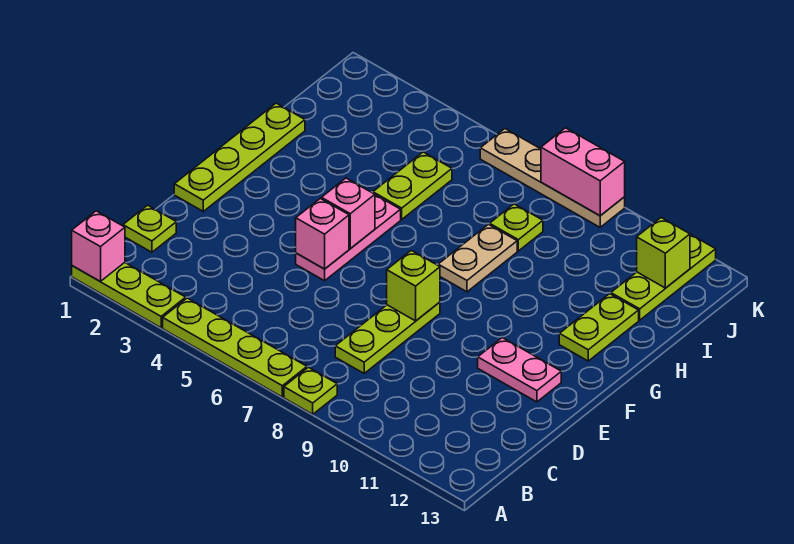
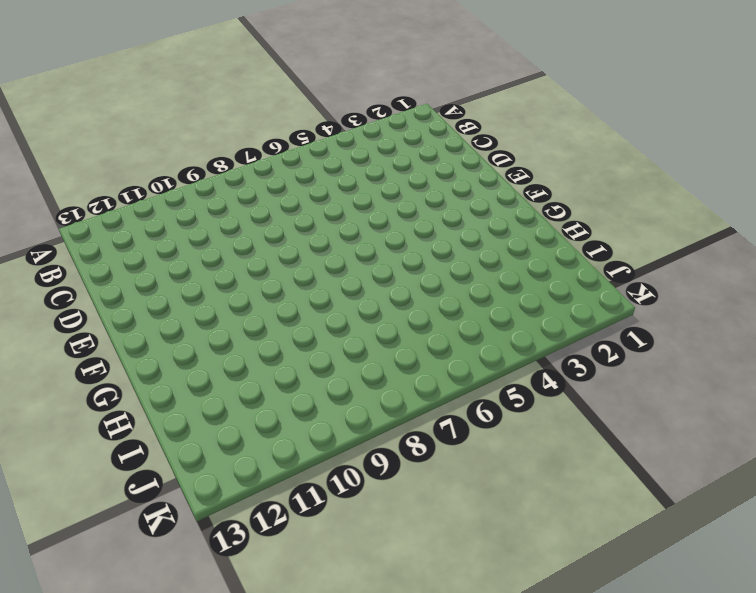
none -> lime plate A1:A3 level 1
none -> lime plate A4:A7 level 1
none -> lime plate A8 level 1

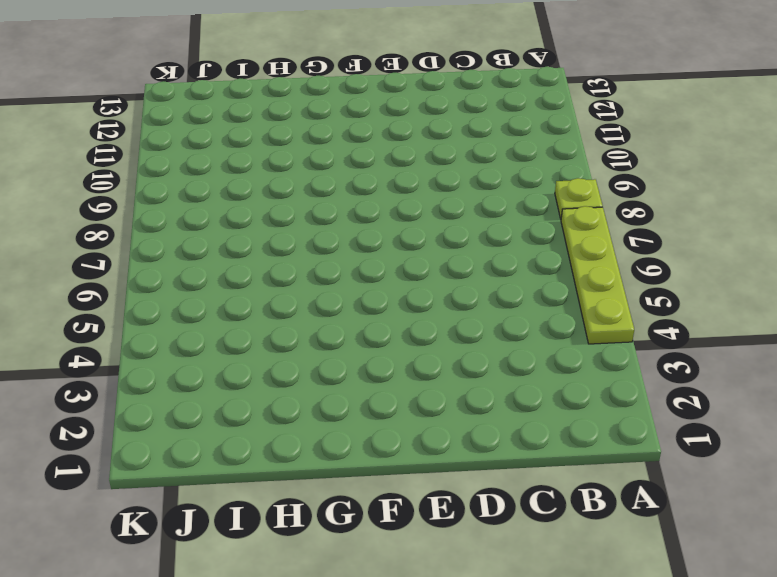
none -> lime plate A1:A3 level 1
none -> lime plate C1 level 1
none -> lime plate C8:E8 level 1

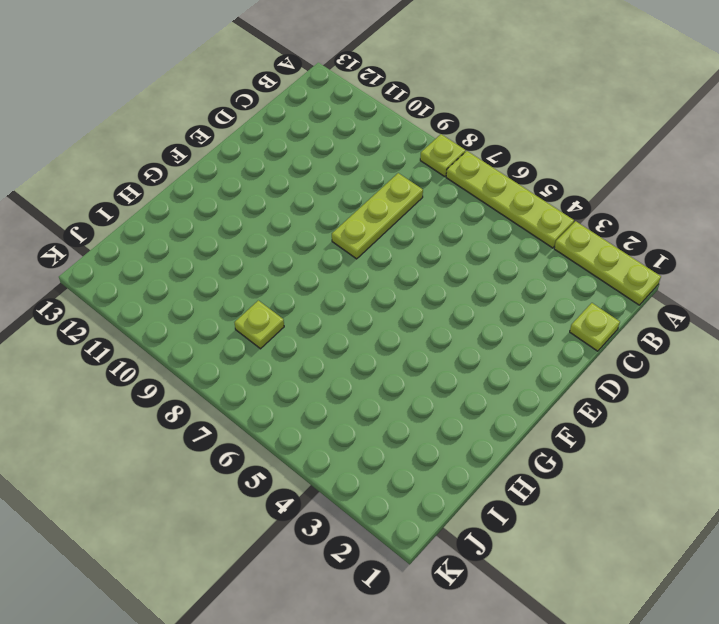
none -> lime plate E1:H1 level 1
none -> pink plate E5:G5 level 1
none -> pink plate E11:E12 level 1

